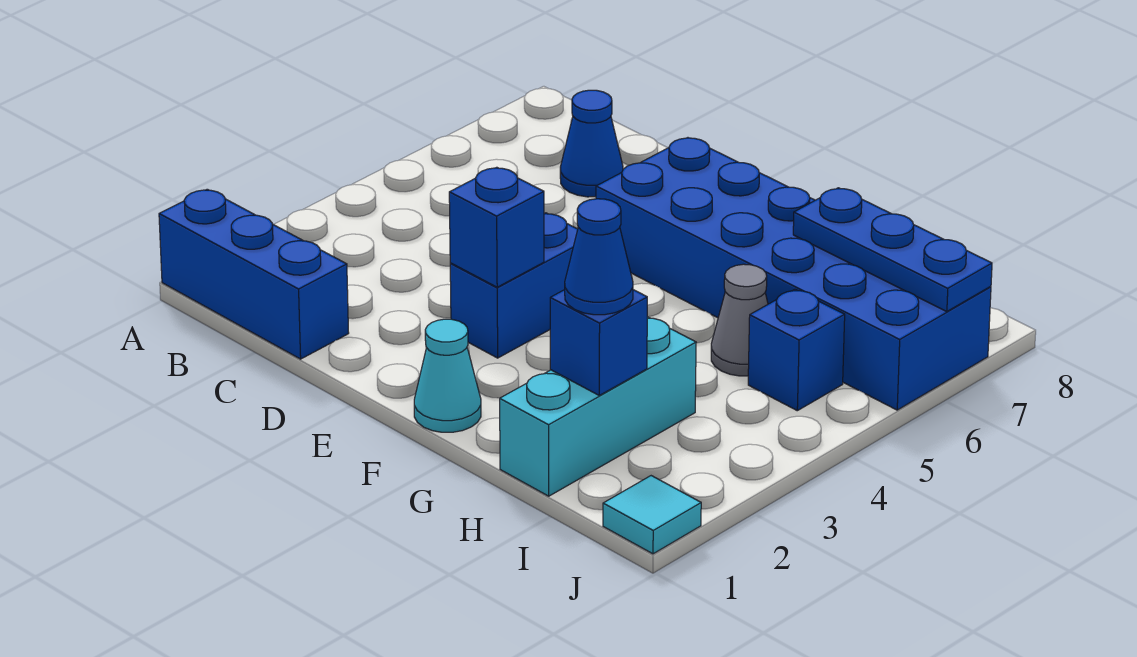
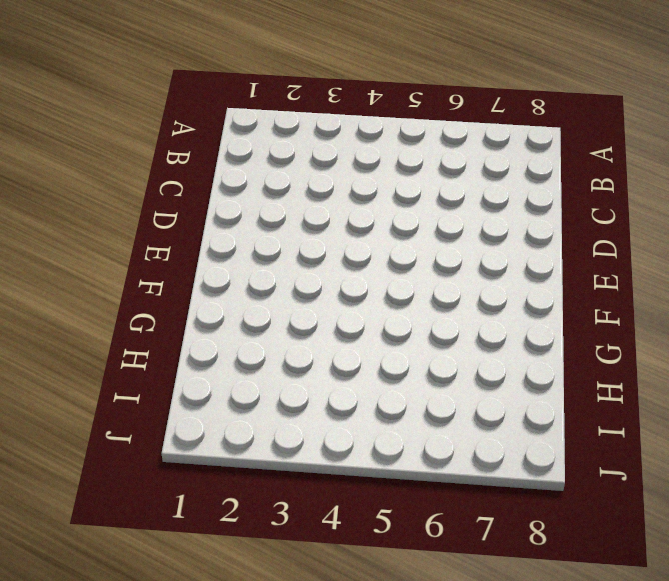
none -> blue brick A1:C1 level 1
none -> blue cone C7 level 1
none -> blue brick E3:E4 level 1

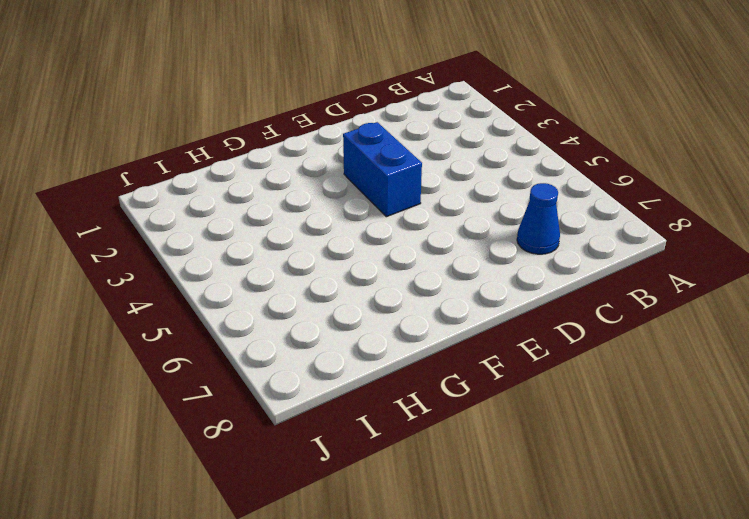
none -> blue brick A1:C1 level 1
none -> blue brick E6:J7 level 1
none -> cyan cone F1 level 1

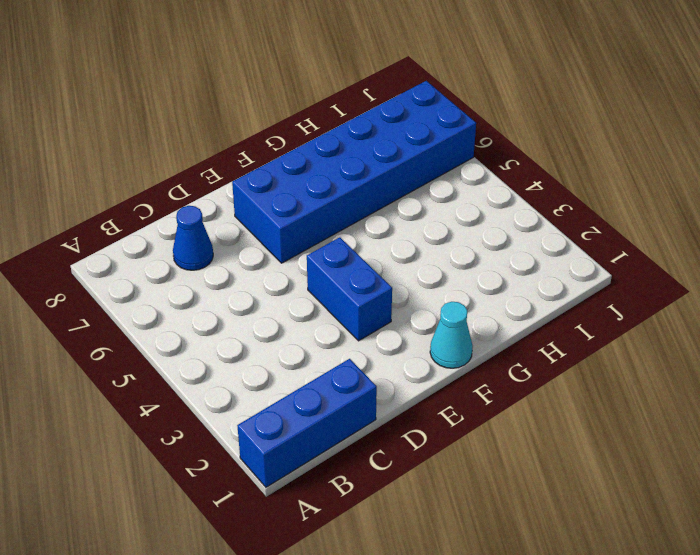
none -> cyan brick H1:H3 level 1
none -> grey cone H5 level 1
none -> blue brick I5 level 1

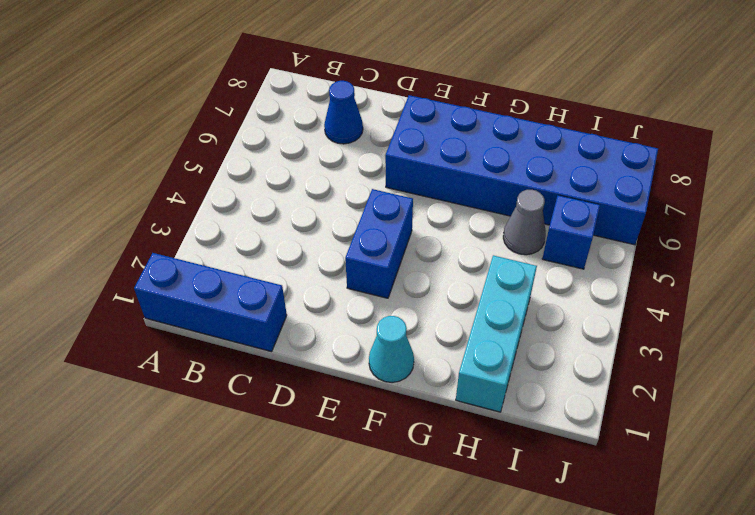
none -> cyan tile J1 level 1
none -> blue brick E3 level 2
none -> blue brick H2 level 2

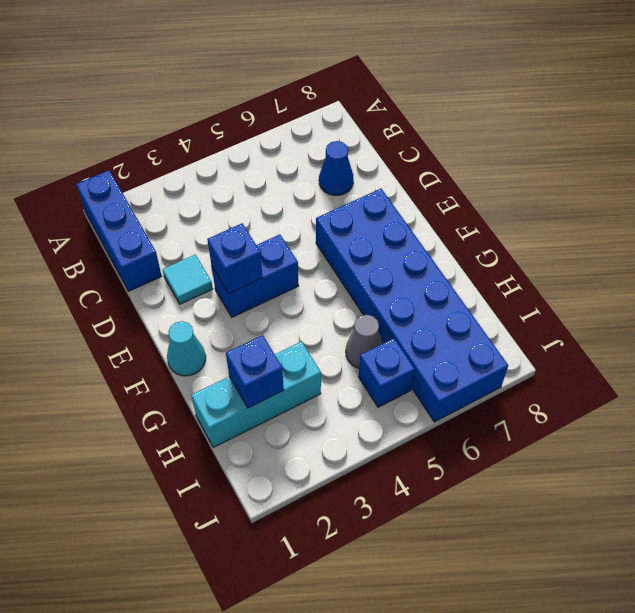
cyan tile D2 level 1 -> cyan tile J1 level 1
none -> blue plate H7:J7 level 2
none -> blue cone H2 level 3

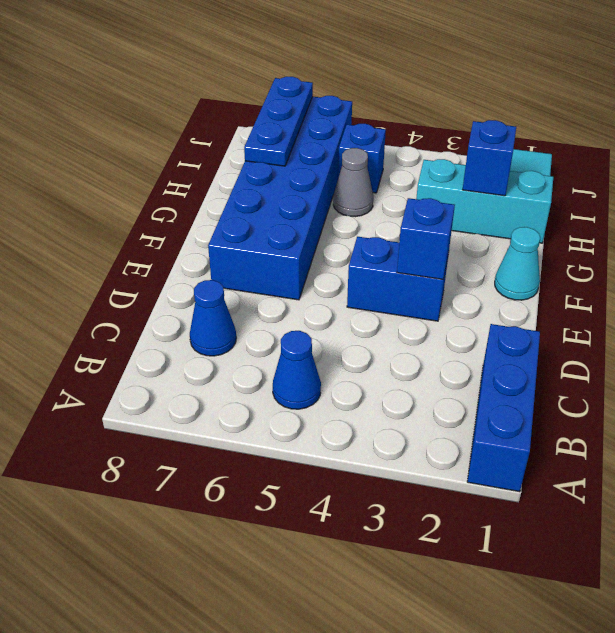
blue cone B5 level 1 -> blue cone H2 level 3

